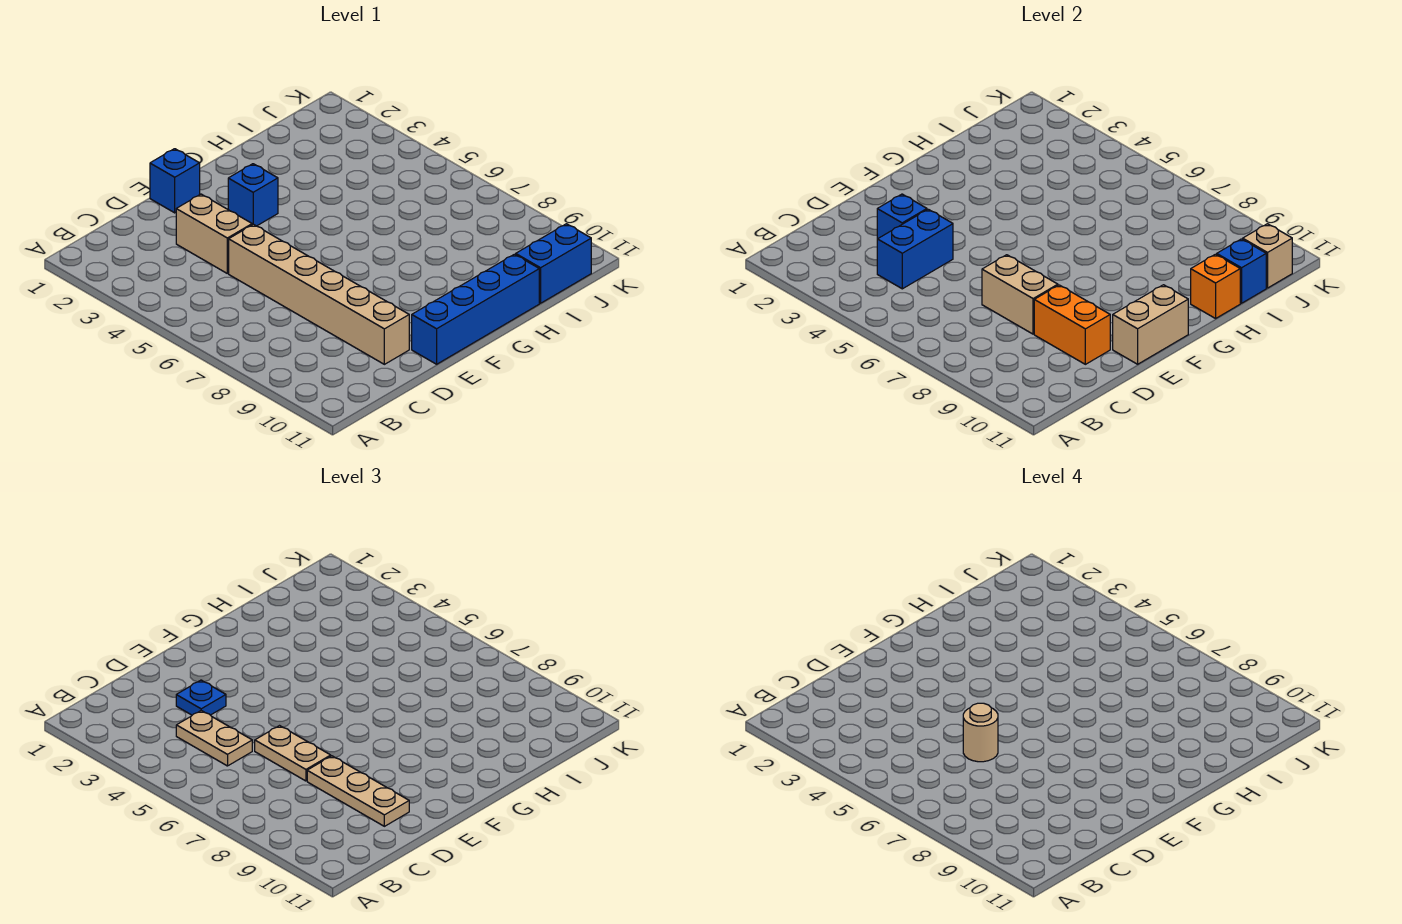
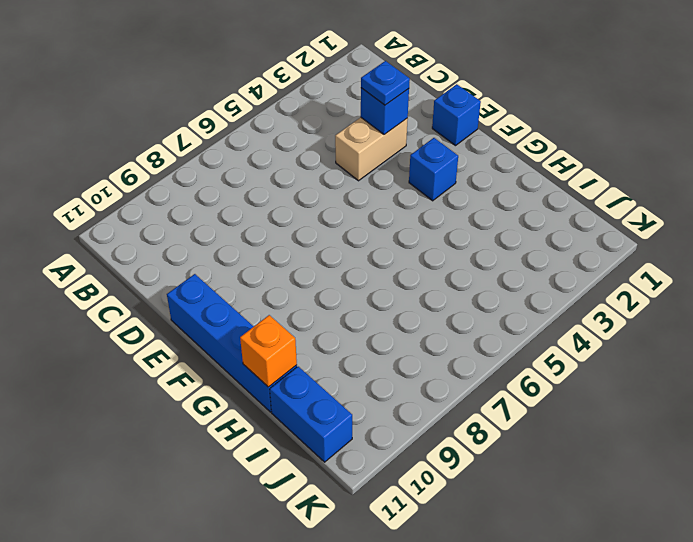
none -> tan brick D5:D10 level 1
none -> blue brick C4:D4 level 2
none -> tan brick D7:D8 level 2

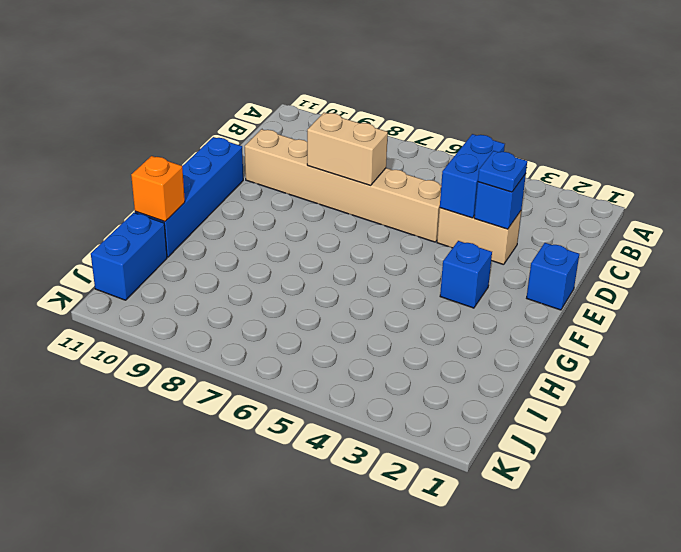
none -> orange brick D9:D10 level 2
none -> tan brick E11:F11 level 2
none -> blue brick I11 level 2

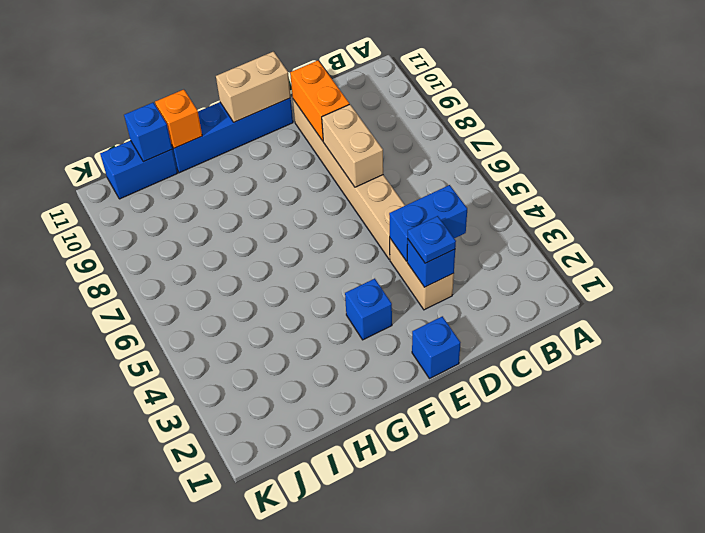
none -> tan brick J11 level 2
none -> tan plate C4:C5 level 3
none -> tan plate D6:D7 level 3

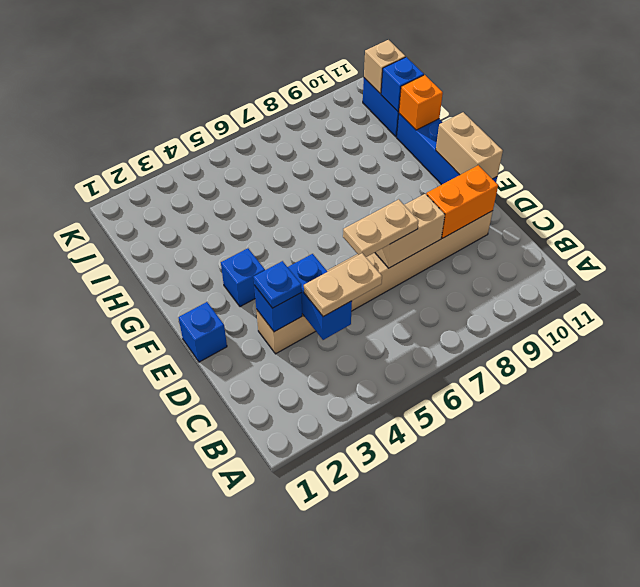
none -> tan plate D8:D10 level 3
none -> tan round brick D6 level 4

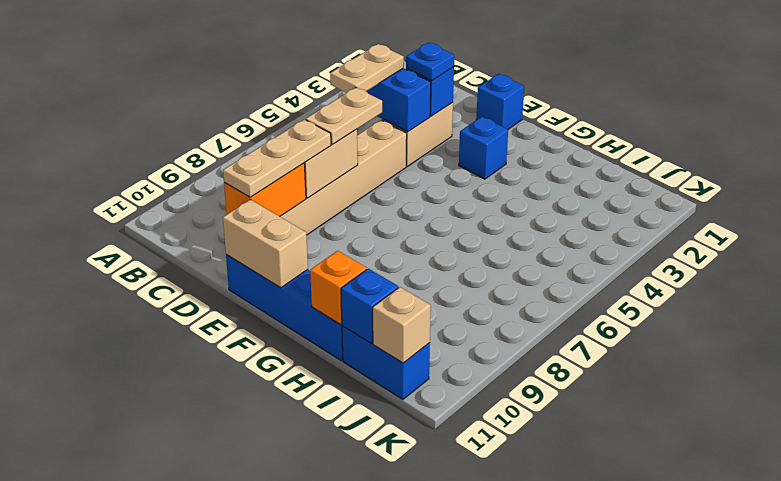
none -> tan round brick D6 level 4

